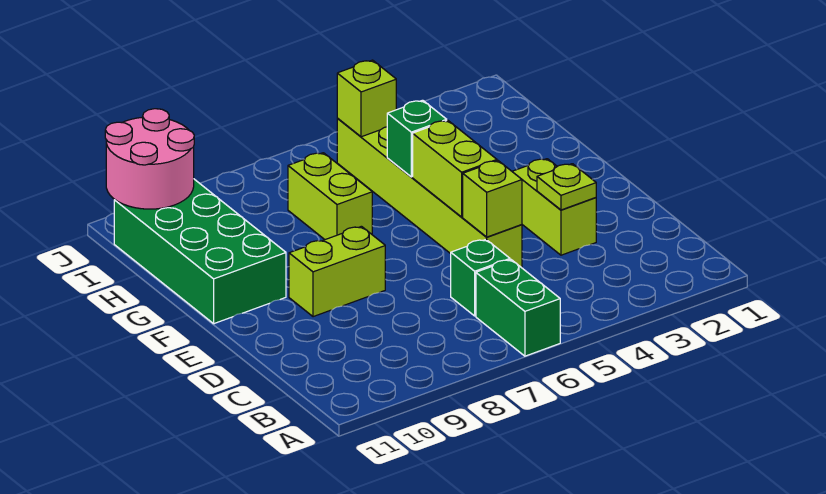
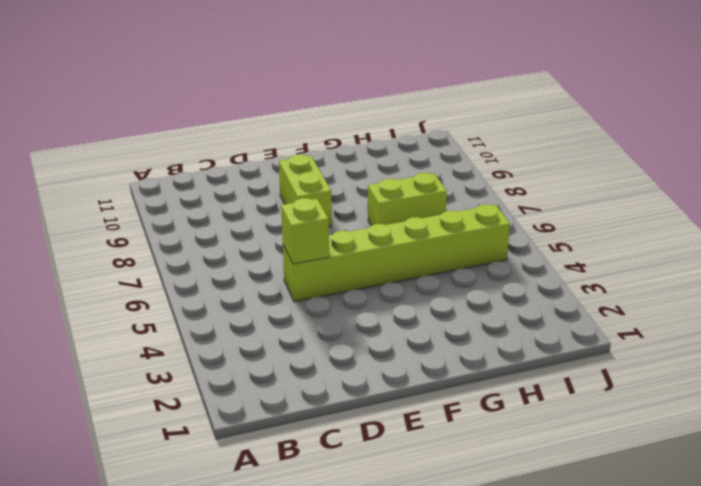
none -> green brick A6:B6 level 1
none -> green brick C6 level 1
none -> lime brick D3:E3 level 1

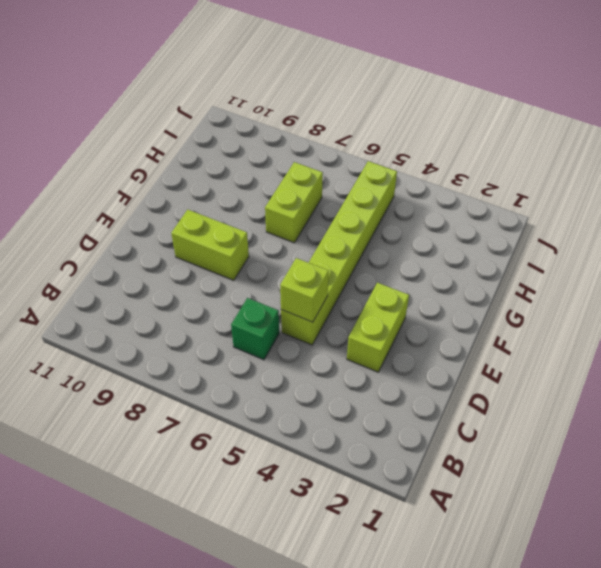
none -> green brick A6:B6 level 1
none -> green brick F10:I11 level 1
none -> lime plate D3 level 2

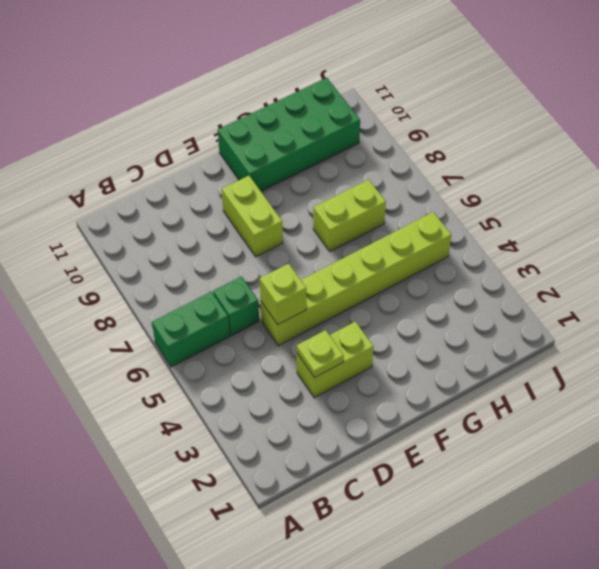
none -> lime brick E5:F5 level 2
none -> green brick G5 level 2
none -> lime brick I5 level 2

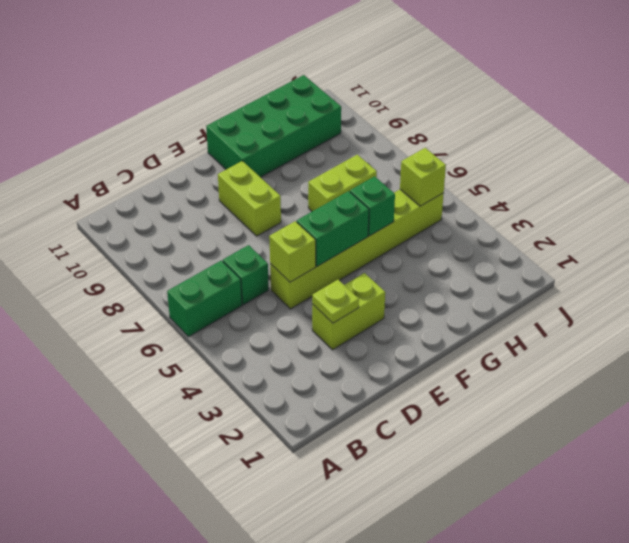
green brick E5:F5 level 2 -> lime brick E5:F5 level 2
none -> pink round brick I10:J11 level 2

